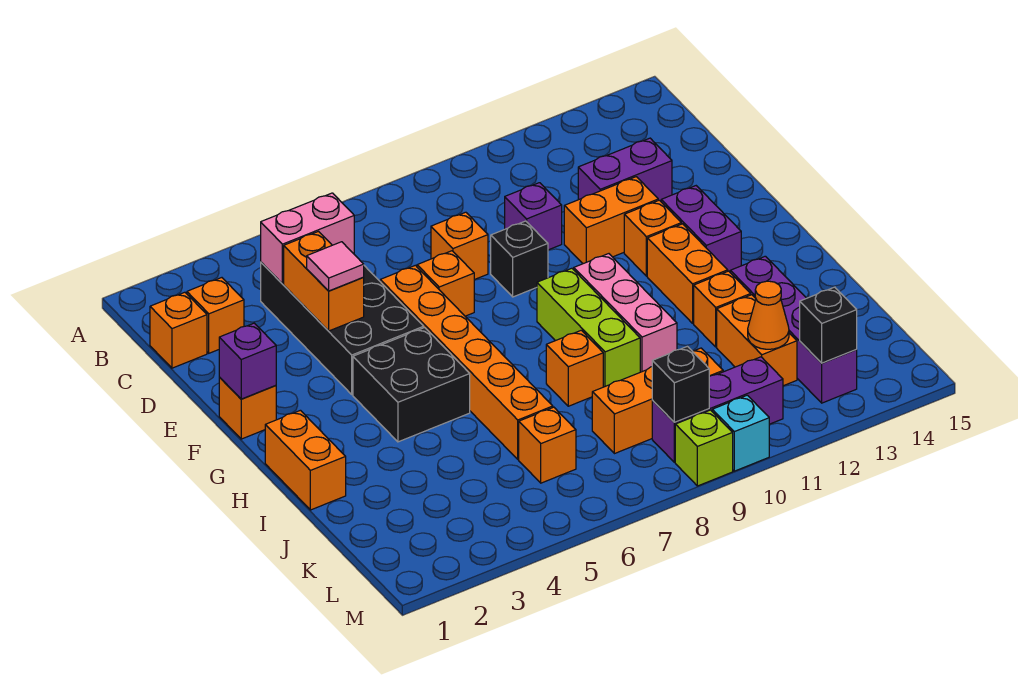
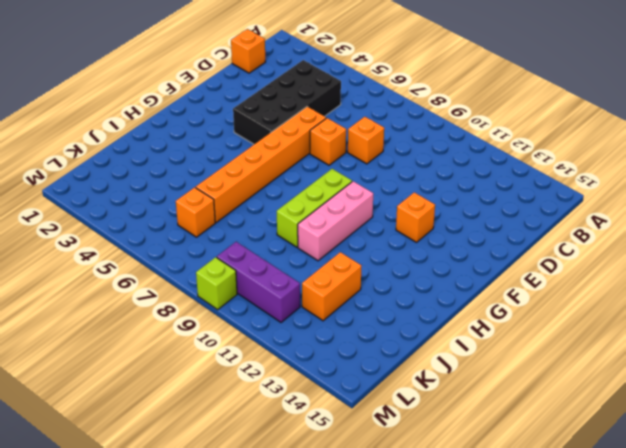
none -> orange brick C2 level 1
none -> purple brick D10 level 1
none -> purple brick D12:D13 level 1
none -> black brick E9 level 1

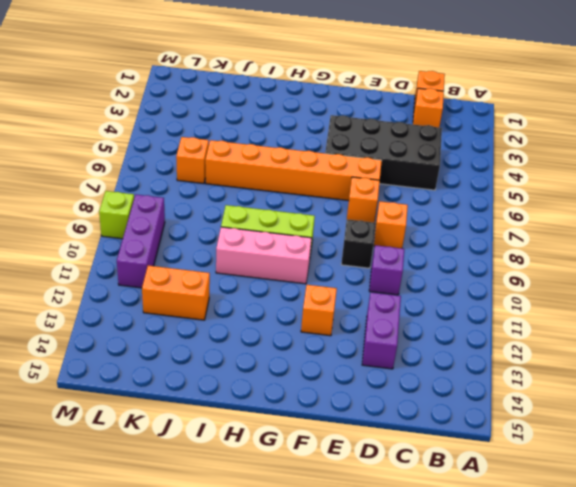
none -> orange brick E11:E12 level 1
none -> orange brick F1 level 1
none -> purple brick F13:G13 level 1
none -> black brick G4:H5 level 1

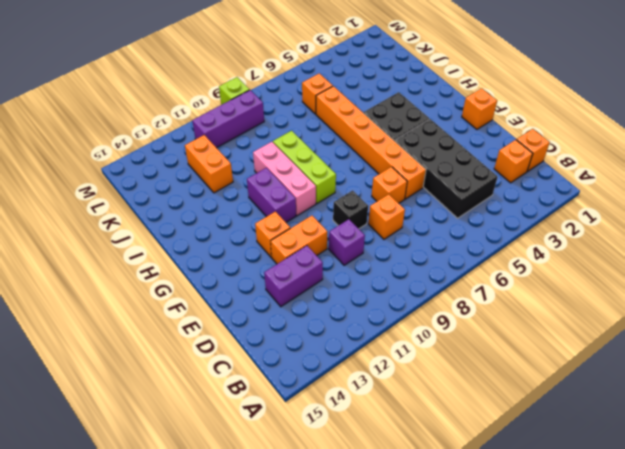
purple brick G11:H11 level 1 -> purple brick F13:G13 level 1
none -> orange brick G12:H12 level 1
none -> orange brick H1:I1 level 1
none -> orange brick I8 level 1
none -> orange brick I12 level 1

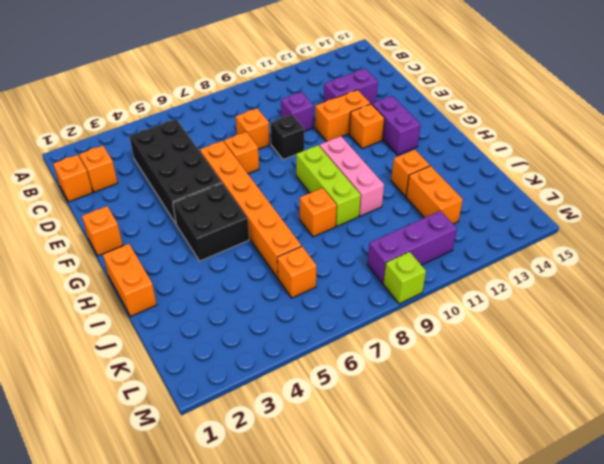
none -> orange brick G12:H12 level 1
none -> purple brick I13:L13 level 1
none -> orange brick K8:K10 level 1
none -> cyan brick M10 level 1

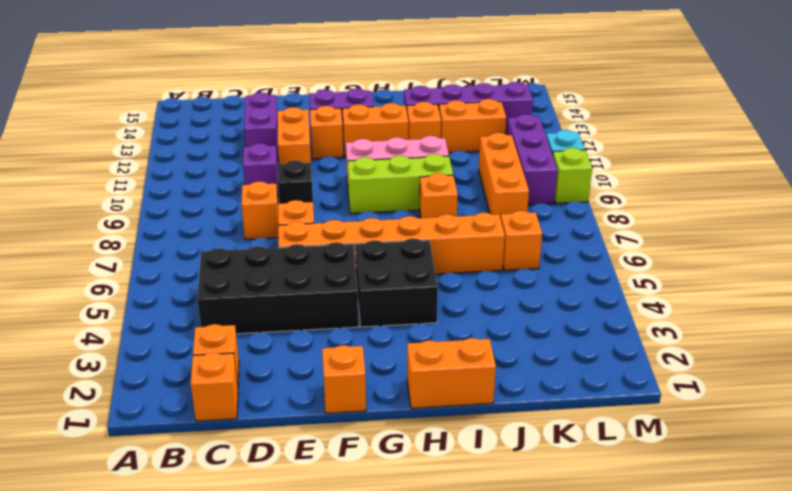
none -> pink brick C4:C5 level 2
none -> orange brick D4:E4 level 2
none -> purple brick F1 level 2
none -> orange cone K12 level 2

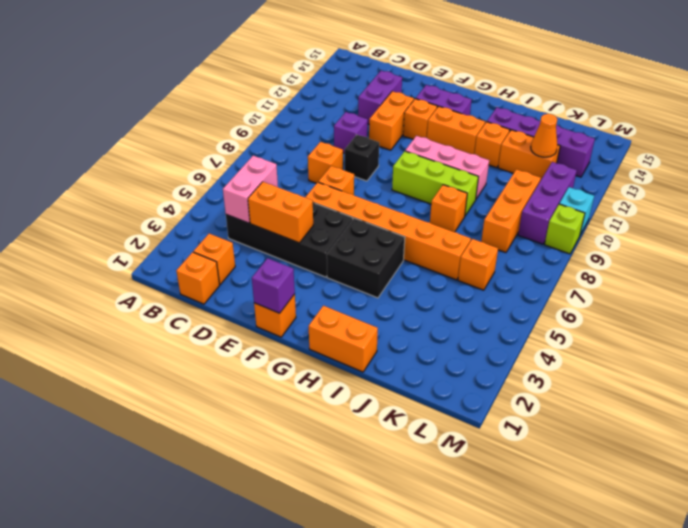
none -> black brick L9 level 2
none -> black brick L13 level 2
none -> pink tile E4 level 3

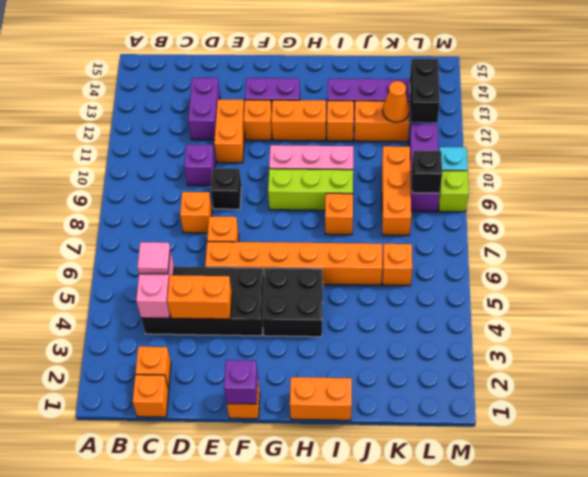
pink tile C5 level 3 -> pink tile E4 level 3
black brick L12:L13 level 2 -> black brick L13 level 2

